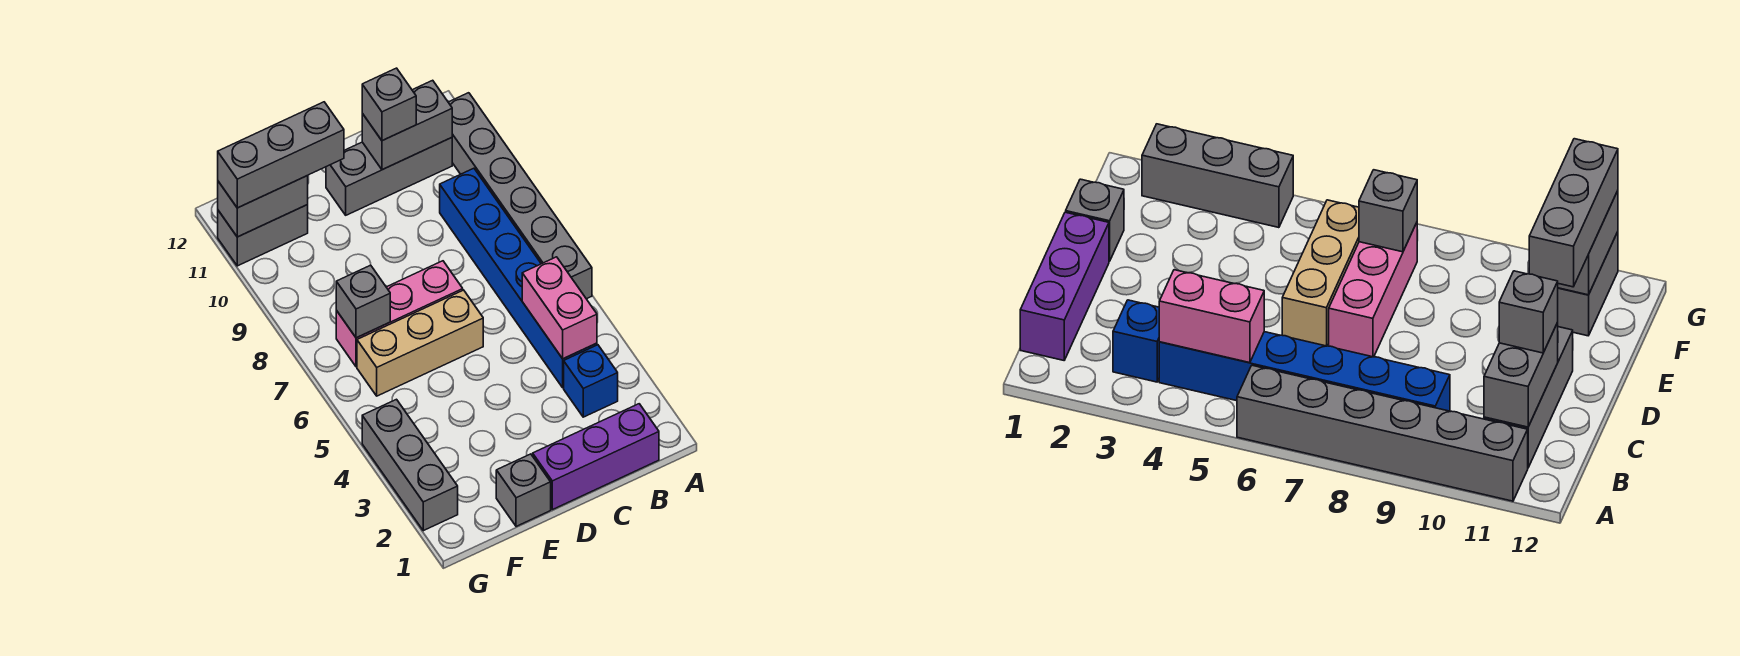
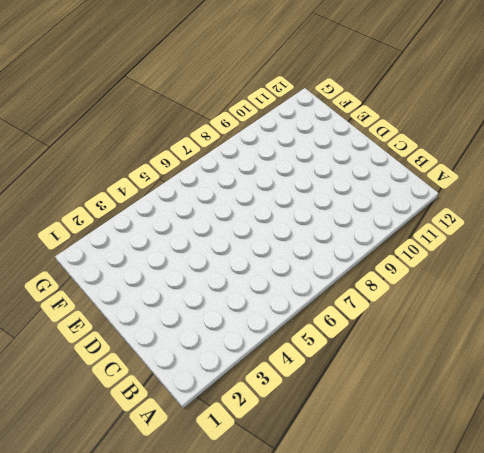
none -> grey brick A6:A11 level 1
none -> purple brick B1:D1 level 1
none -> blue brick B3 level 1

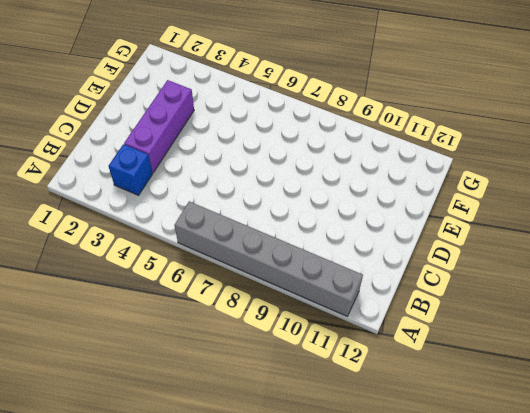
purple brick C3:E3 level 1 -> purple brick B1:D1 level 1
none -> blue brick B4:B9 level 1
none -> grey brick B11:D11 level 1
none -> tan brick D6:F6 level 1

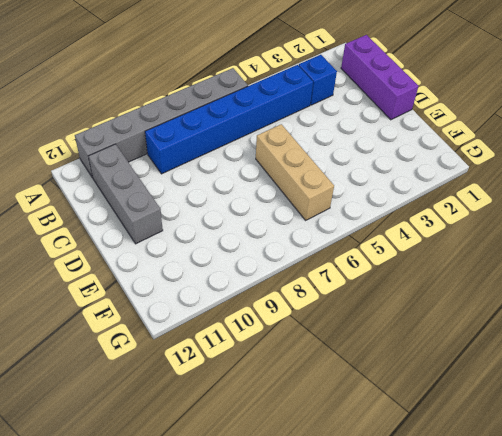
none -> pink brick D7:F7 level 1
none -> grey brick E1 level 1
none -> grey brick F11:G11 level 1

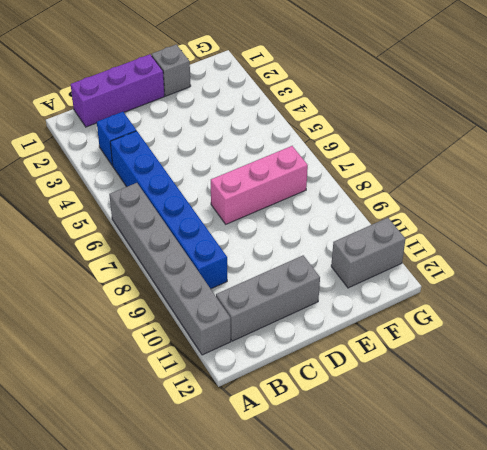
none -> tan brick D6:F6 level 1
none -> grey brick G2:G4 level 1
none -> pink brick B4:B5 level 2

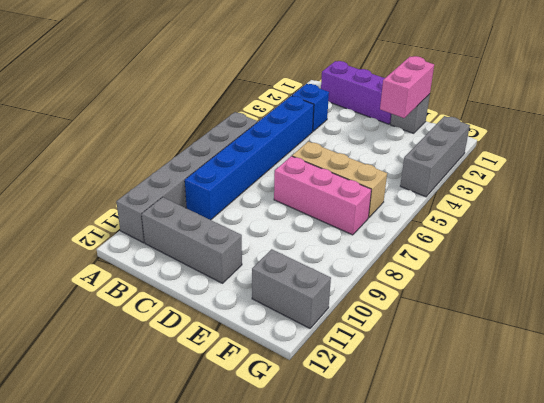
pink brick E1:E2 level 2 -> pink brick B4:B5 level 2
none -> grey brick B11:C11 level 2
none -> grey brick F7 level 2
none -> grey brick F11:G11 level 2

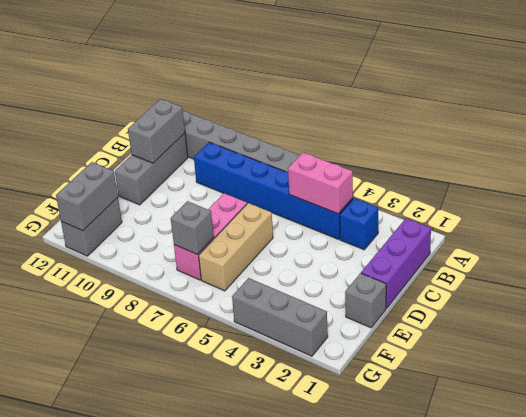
none -> grey brick C11 level 3
none -> grey brick E11:G11 level 3

